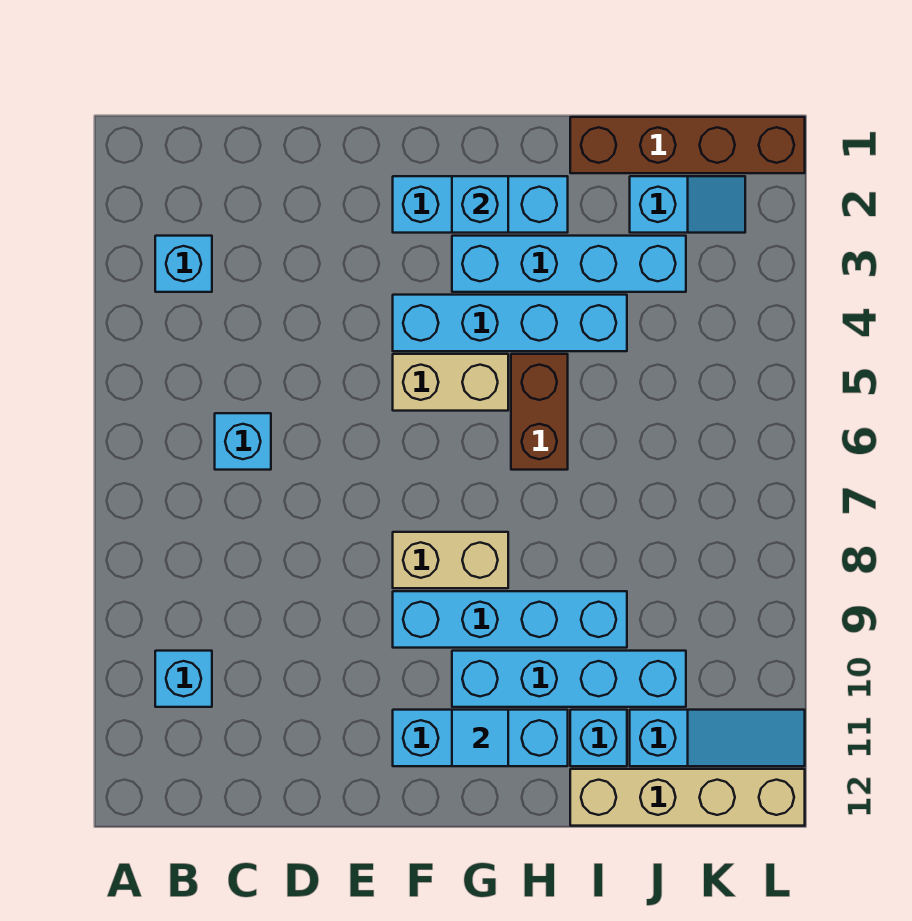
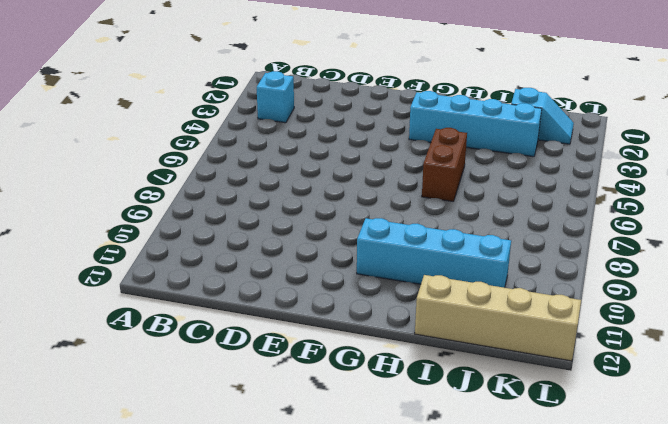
none -> cyan brick B10 level 1
none -> cyan brick C6 level 1
none -> cyan brick F2:H2 level 1

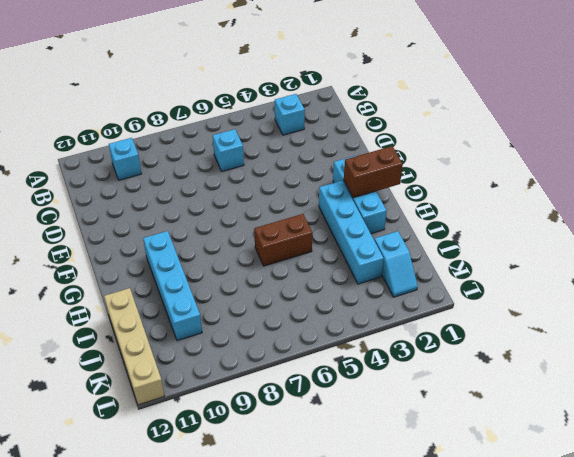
brown brick G1:G2 level 2 -> cyan brick G2 level 2
none -> cyan brick F4:I4 level 1
none -> tan brick F5:G5 level 1
none -> tan brick F8:G8 level 1

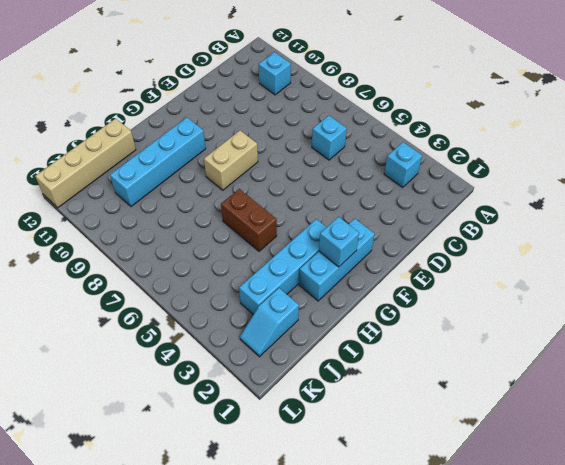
none -> cyan brick F4:I4 level 1
none -> tan brick F5:G5 level 1
none -> cyan brick F9:I9 level 1

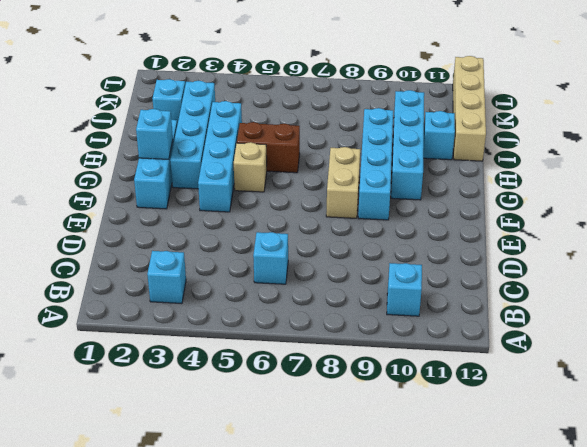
tan brick G5 level 1 -> tan brick F5:G5 level 1
none -> cyan brick F11:H11 level 1
none -> brown brick I1:L1 level 1
none -> cyan slope J11:L11 level 1 top J

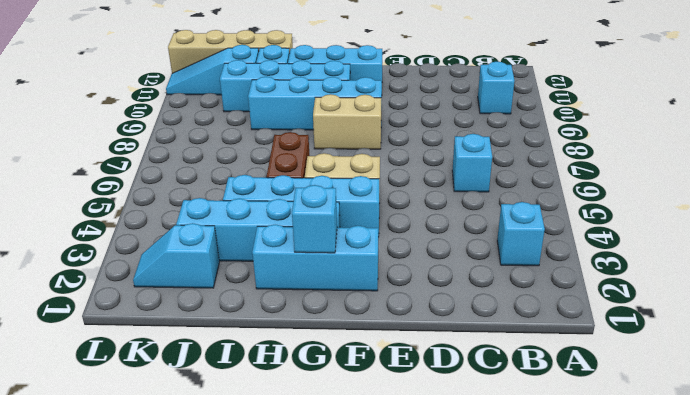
none -> brown brick I1:L1 level 1
none -> cyan tile G11 level 2

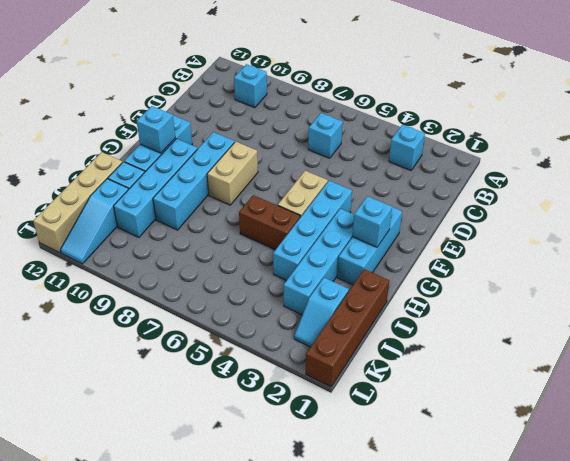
cyan brick G11 level 2 -> cyan tile G11 level 2

